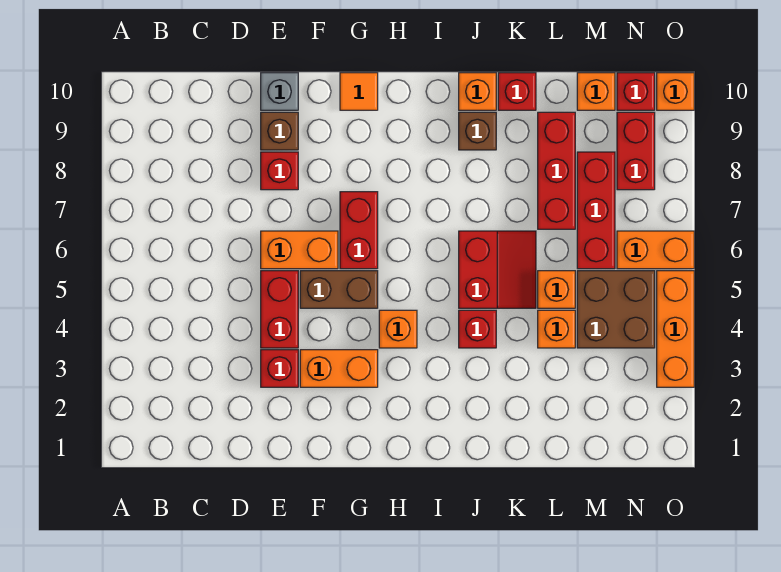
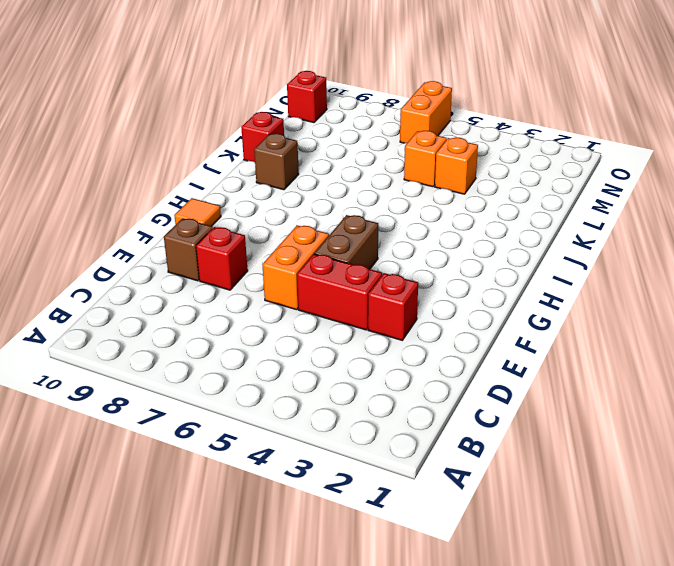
none -> grey brick E10 level 1
none -> orange brick F3:G3 level 1
none -> red brick G6:G7 level 1

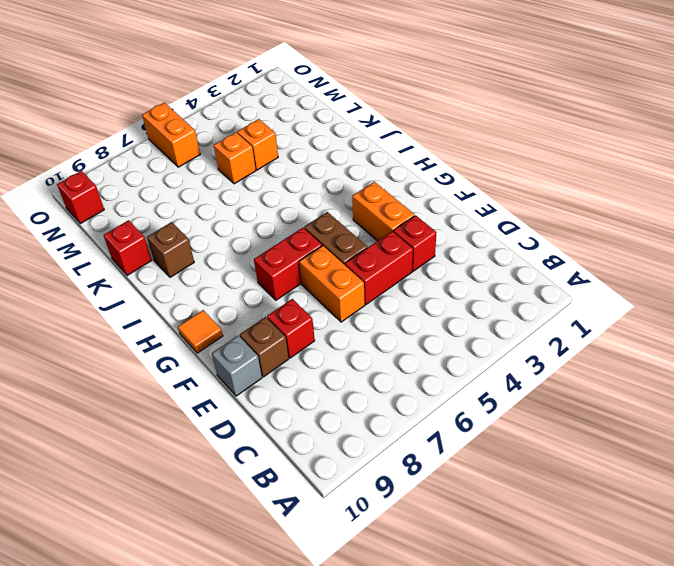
none -> orange brick H4 level 1
none -> red brick J4 level 1
none -> red slope J5:K6 level 1 top J

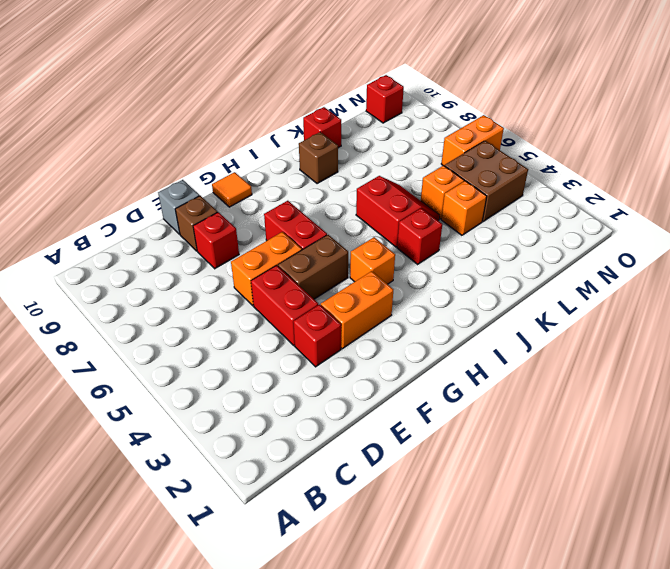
none -> orange brick J10 level 1
none -> red brick L7:L9 level 1
none -> red brick M6:M8 level 1

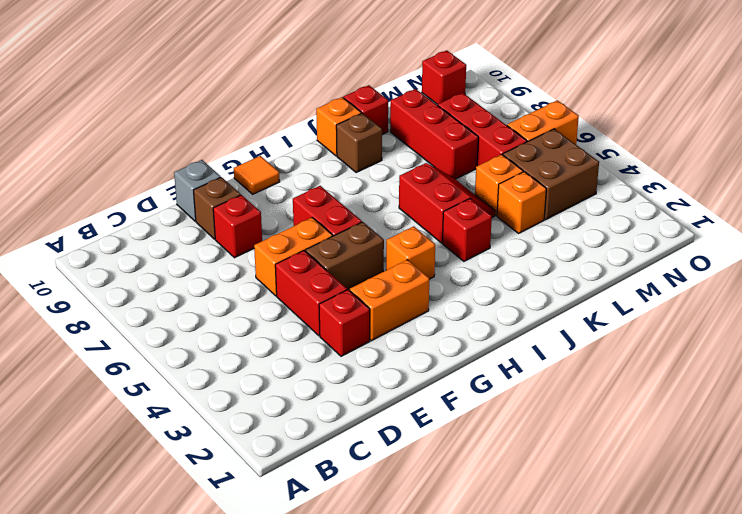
none -> orange brick M10 level 1
none -> red brick N8:N9 level 1
none -> orange brick O3:O5 level 1

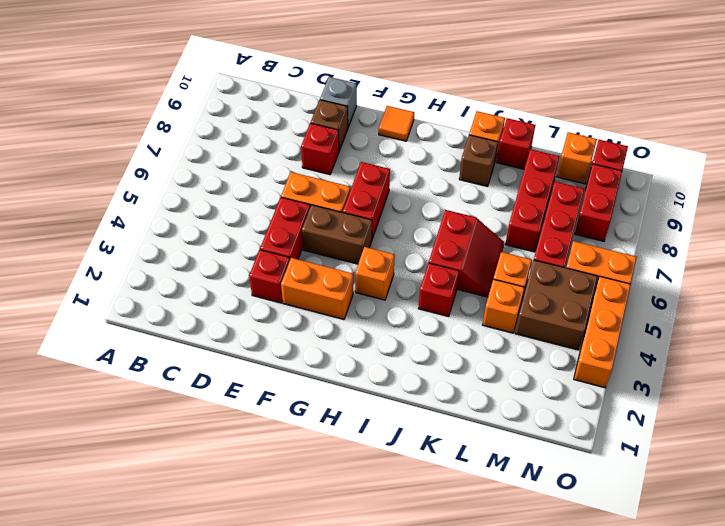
none -> orange brick O10 level 1

